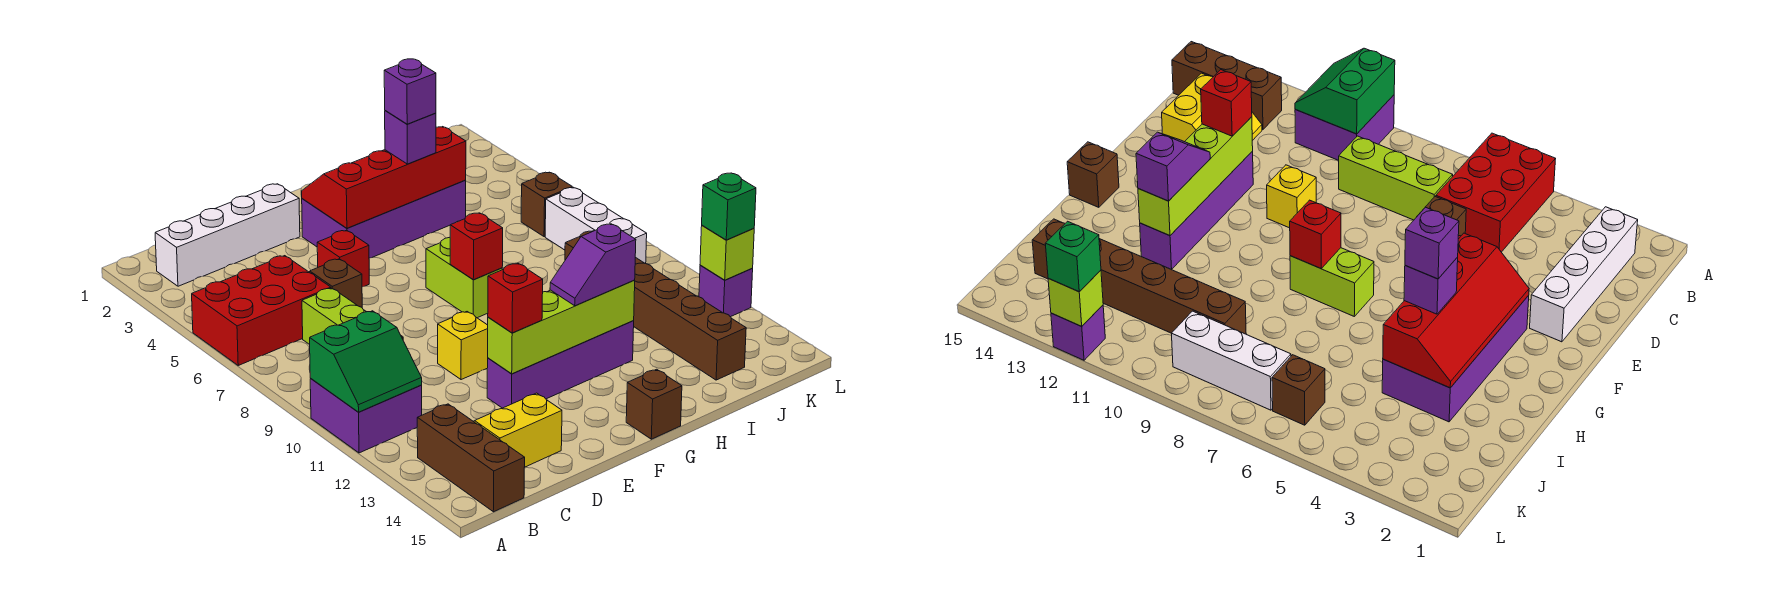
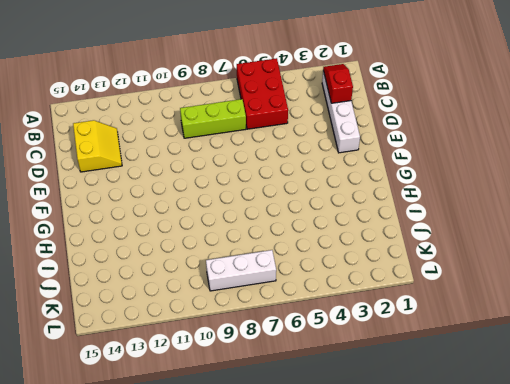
red slope B2:C2 level 2 top C -> none
none -> purple brick A10:B11 level 1
none -> brown brick B13:B15 level 1
none -> brown brick D6 level 1

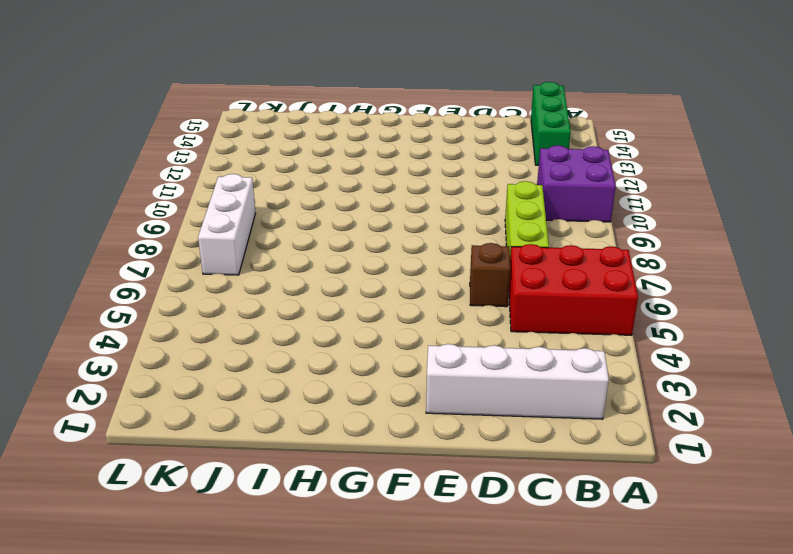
green brick B13:B15 level 1 -> brown brick B13:B15 level 1
none -> yellow slope C13:D14 level 1 top 14
none -> red brick E5 level 1
none -> yellow brick E10 level 1

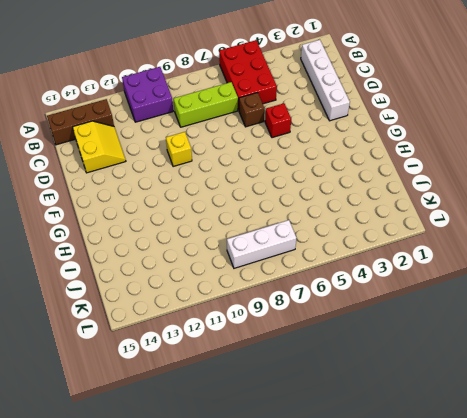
none -> purple brick E12:H12 level 1
none -> purple brick F3:I4 level 1
none -> lime brick G7:G8 level 1

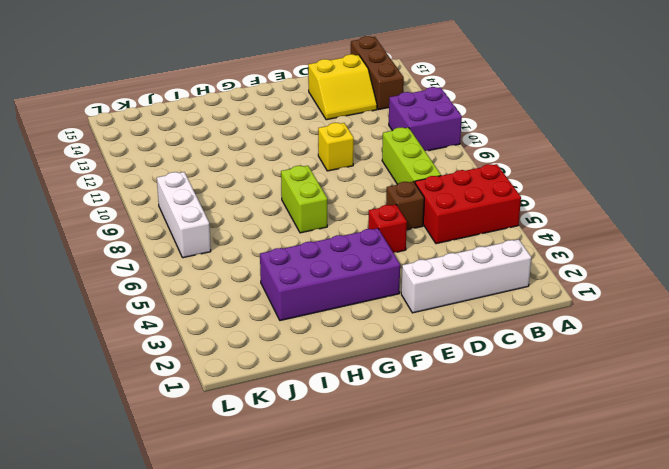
none -> purple brick E12:H12 level 1
none -> brown brick G15 level 1
none -> brown brick J9:J14 level 1

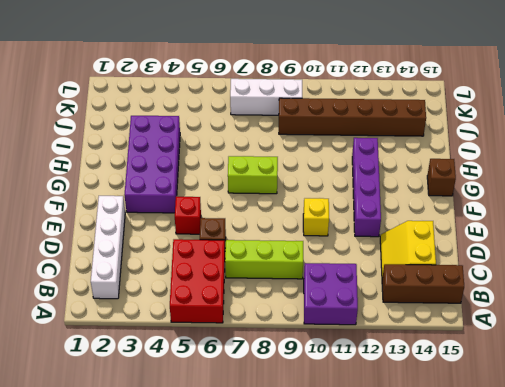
none -> brown brick K6 level 1
none -> purple brick L12 level 1
none -> green slope A10:B11 level 2 top 10

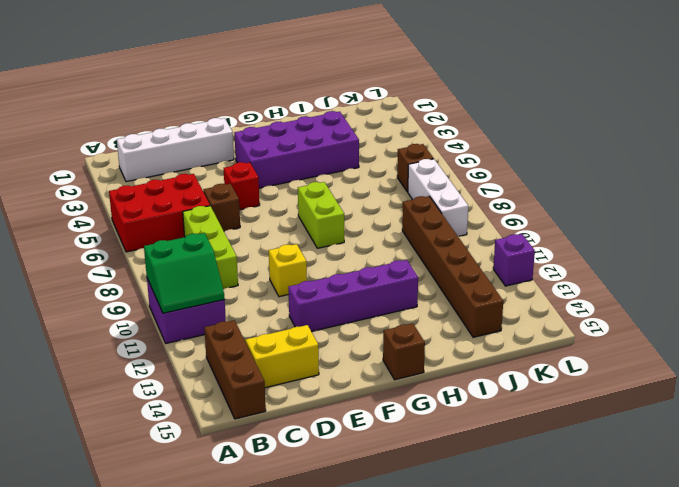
none -> lime brick E12:H12 level 2
none -> red slope F3:I4 level 2 top 4
none -> red brick G8 level 2

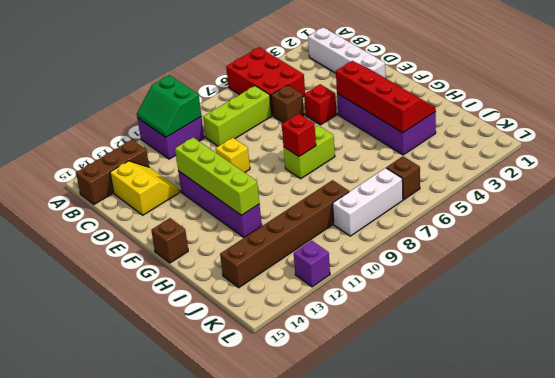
none -> lime brick L12 level 2
none -> red brick E12 level 3
none -> purple slope G12:H12 level 3 top H

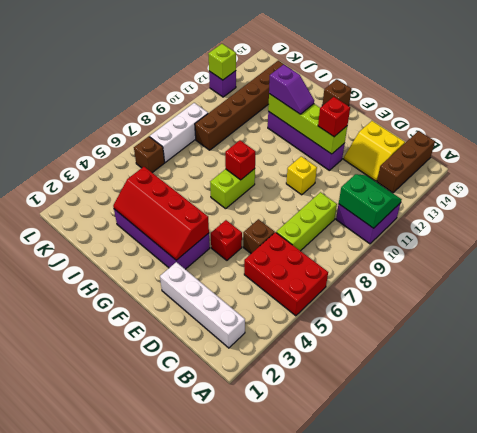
none -> purple brick H4 level 3
none -> green brick L12 level 3
none -> purple brick H4 level 4

